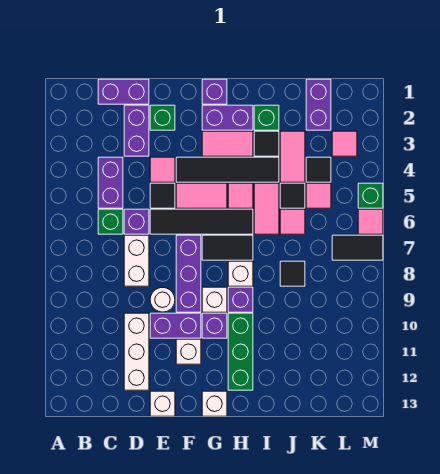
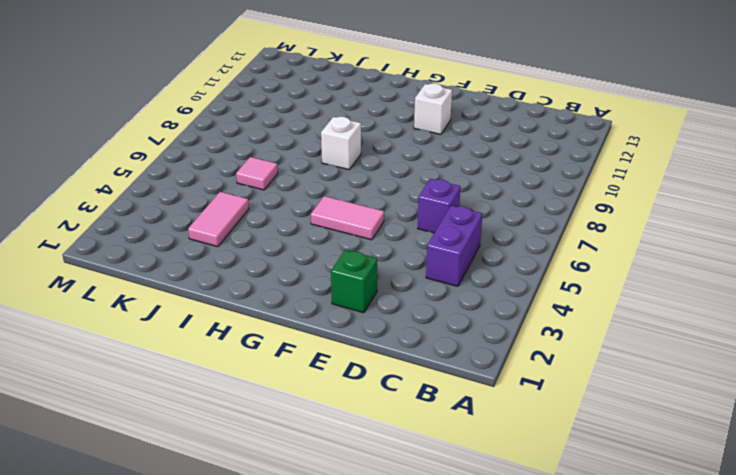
none -> purple brick C1:D1 level 1
none -> green brick C6 level 1
none -> purple brick D2:D3 level 1
none -> white brick D7:D8 level 1

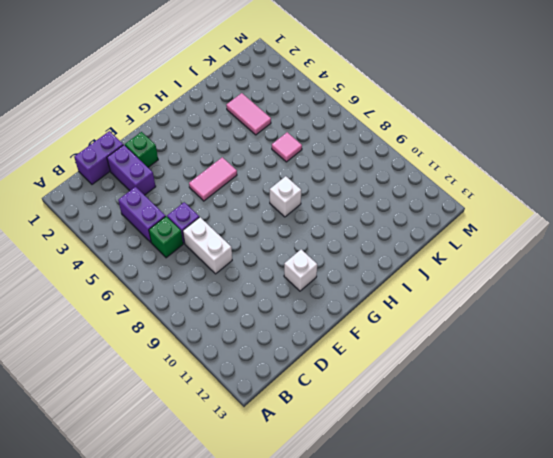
none -> white brick D10:D12 level 1
none -> pink tile E4 level 1
none -> black tile E5 level 1
none -> black tile E6:H6 level 1

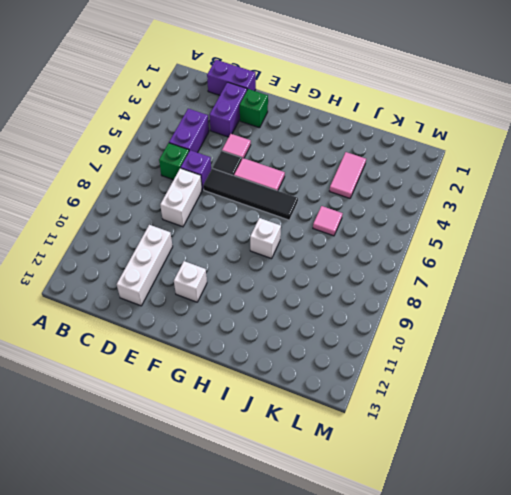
none -> white round brick E9 level 1
none -> purple brick E10:F10 level 1
none -> white brick E13 level 1
none -> black tile F4:I4 level 1

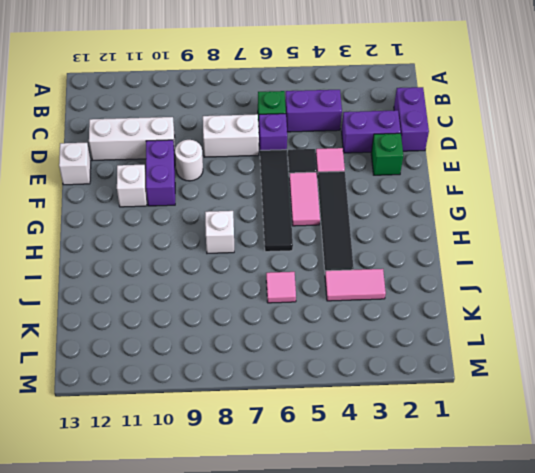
none -> purple brick F7:F9 level 1
none -> purple brick G1 level 1
none -> purple brick G2:H2 level 1
none -> pink tile G3:H3 level 1

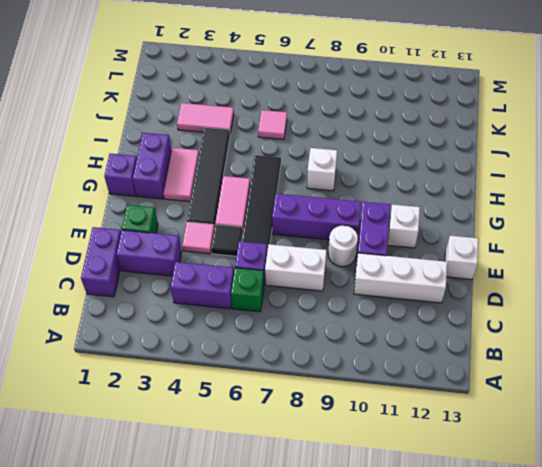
none -> black tile G7:H7 level 1
none -> white brick G9 level 1
none -> purple brick G10 level 1
none -> white brick G13 level 1

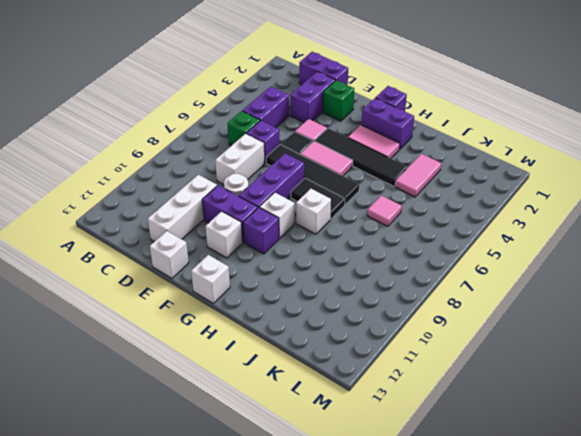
none -> pink tile H5 level 1
none -> purple brick H9 level 1
none -> green brick H10:H12 level 1
none -> green brick I2 level 1

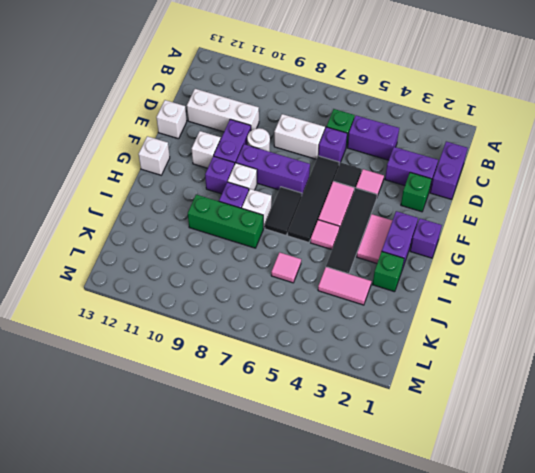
green brick I8:I10 level 1 -> green brick H10:H12 level 1
none -> black tile I3 level 1
none -> pink tile I5:I6 level 1
none -> black tile J5 level 1
none -> black tile J8 level 1

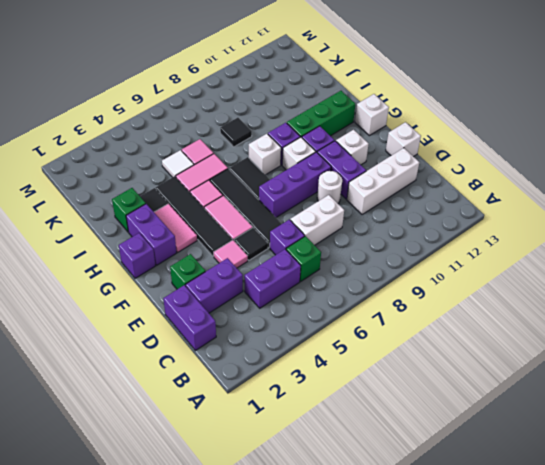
white tile J5 level 1 -> black tile J5 level 1
none -> pink tile J3:J4 level 1
none -> purple brick K1:K2 level 1
none -> black tile K4 level 1
none -> pink tile K5 level 1

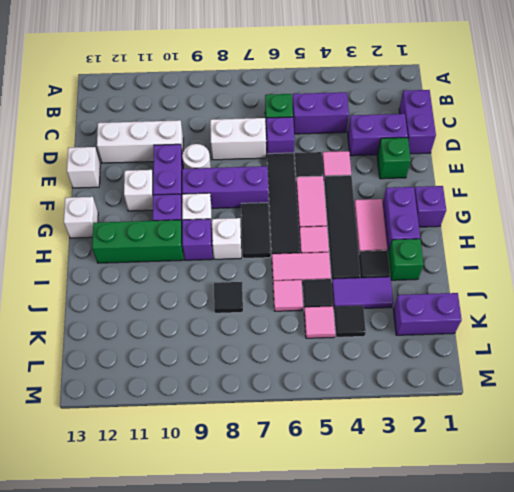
purple tile J3:J4 level 1 -> pink tile J3:J4 level 1
none -> pink tile L3 level 1
none -> black tile L7:M7 level 1
none -> green brick M5 level 1
none -> pink tile M6 level 1

